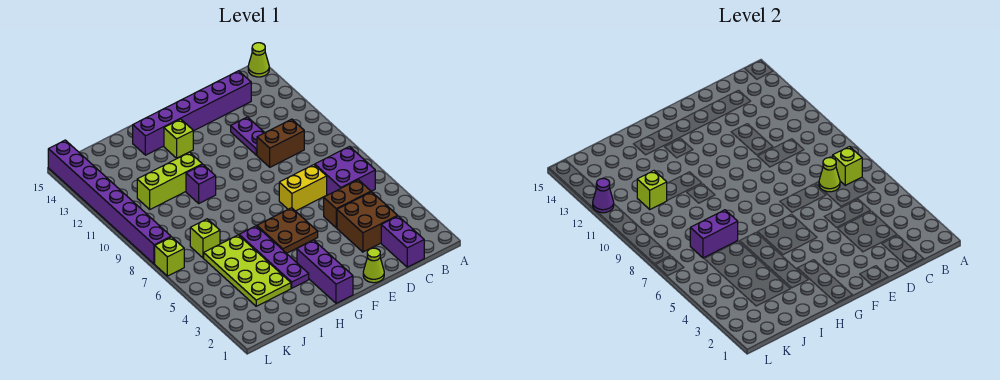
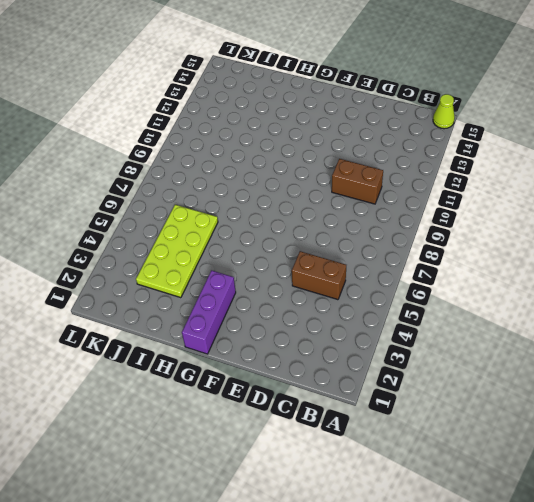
none -> purple brick B6:C7 level 1
none -> purple brick C1:C2 level 1
none -> brown brick C3:D4 level 1

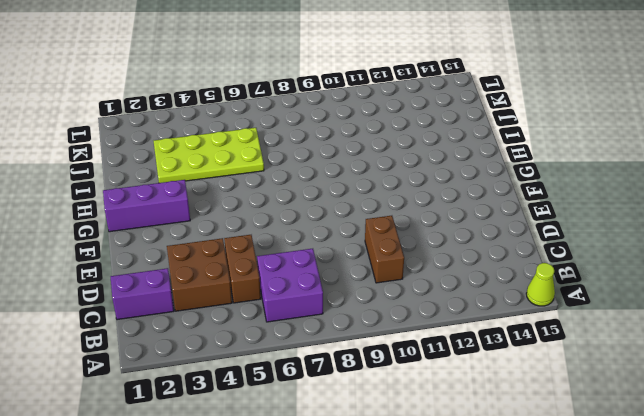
none -> purple brick C14:H14 level 1
none -> yellow brick D7:E7 level 1
none -> purple plate D11:D12 level 1

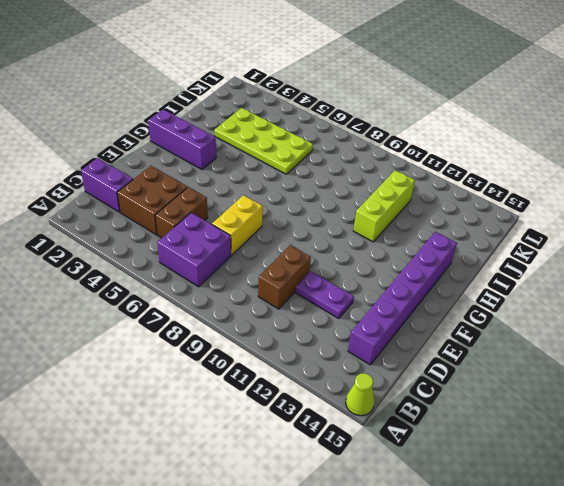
none -> lime cone E1 level 1
none -> brown plate F5:G6 level 1
none -> lime brick G13 level 1

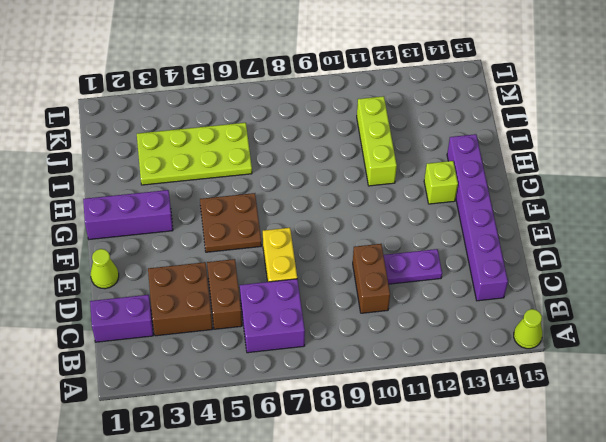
none -> purple plate H3:H6 level 1
none -> purple brick H10 level 1
none -> lime brick J7 level 1

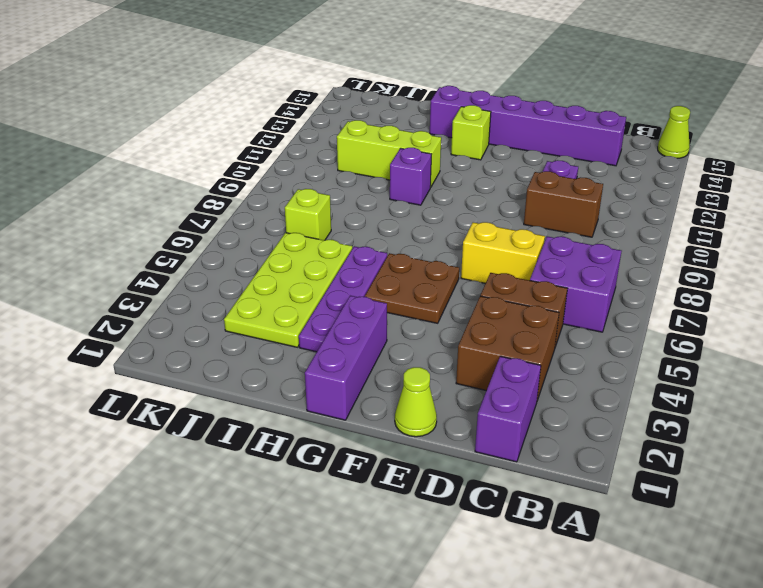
none -> lime brick L7 level 1
none -> purple brick L8:L15 level 1
none -> lime brick B7 level 2

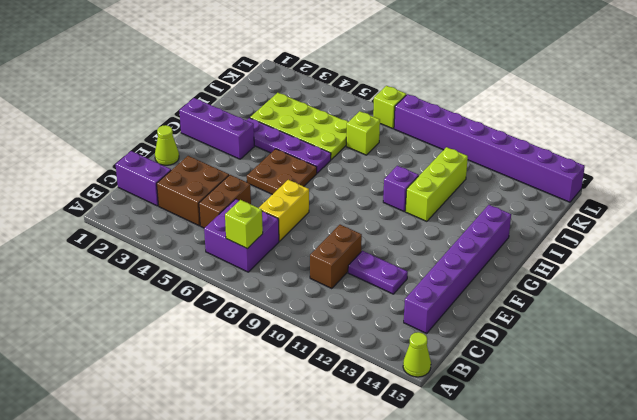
none -> lime brick G13 level 1
none -> lime cone C7 level 2
none -> purple brick I7:J7 level 2

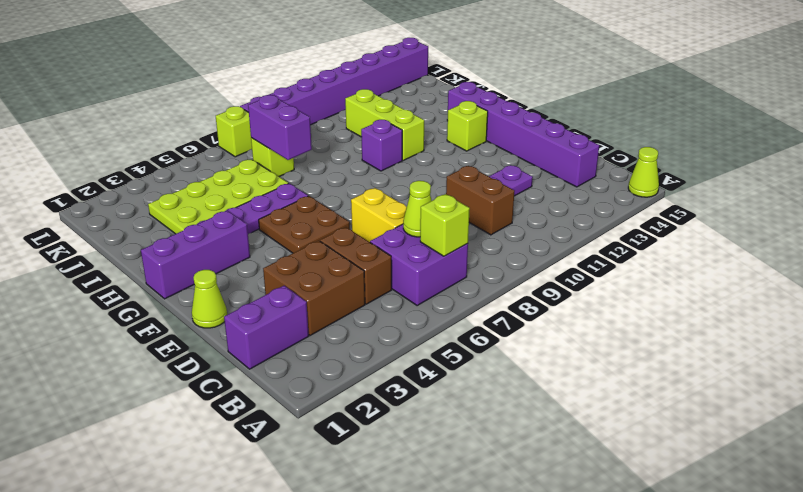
none -> lime brick J11 level 2
none -> purple cone L12 level 2

